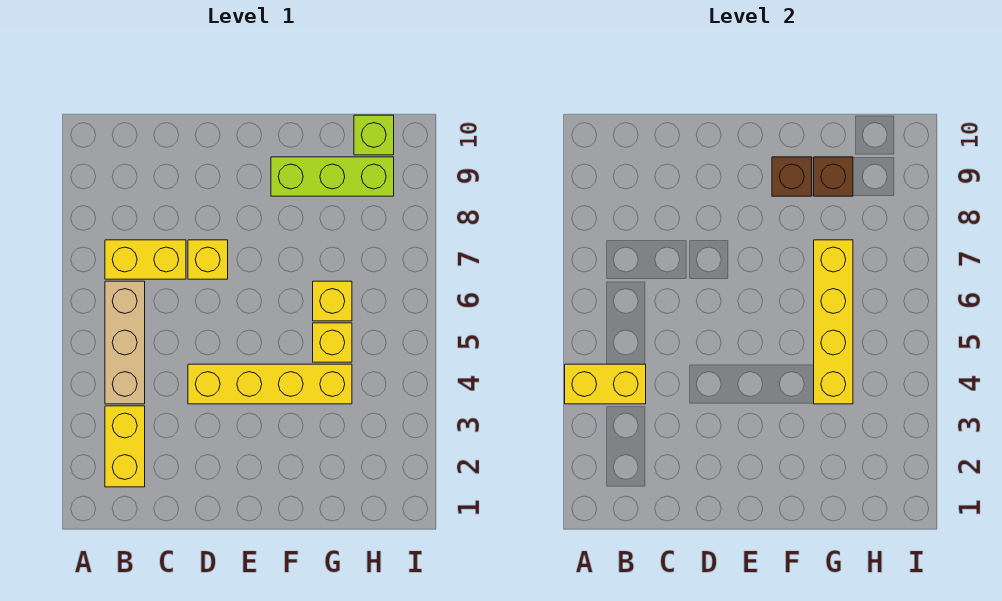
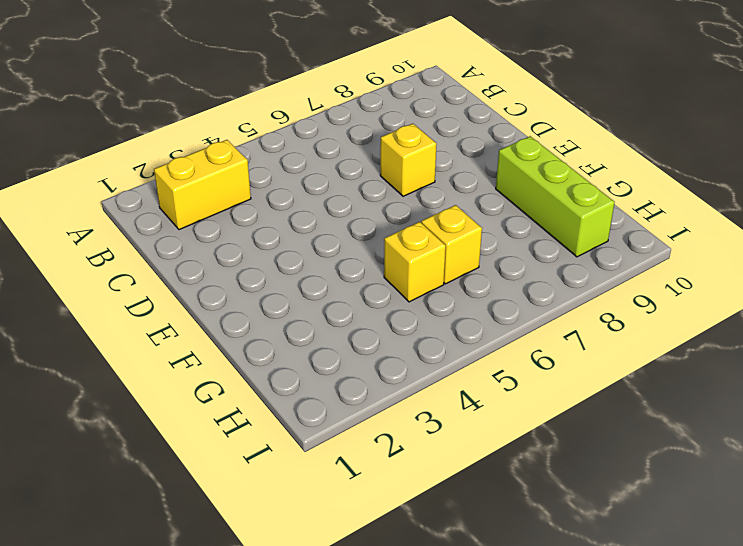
none -> tan brick B4:B6 level 1
none -> yellow brick B7:C7 level 1
none -> yellow brick D4:G4 level 1

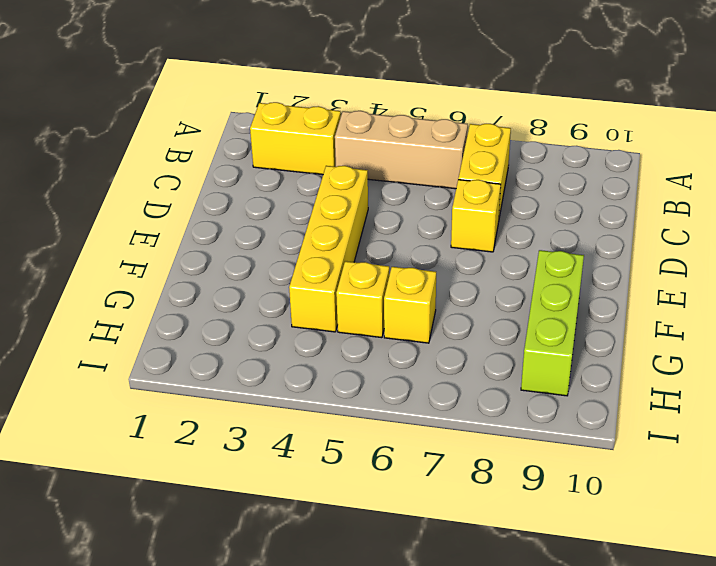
none -> lime brick H10 level 1
none -> yellow brick A4:B4 level 2
none -> brown brick F9 level 2

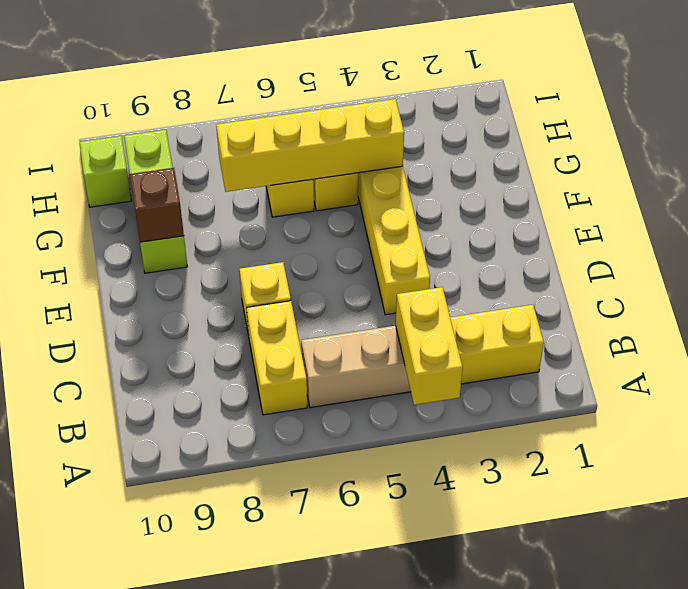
none -> brown brick G9 level 2

